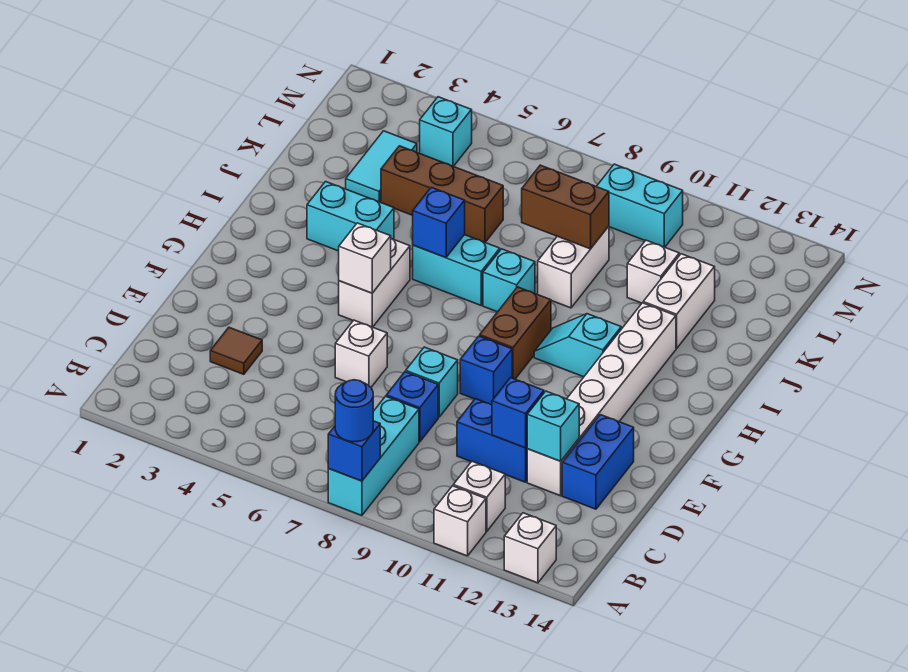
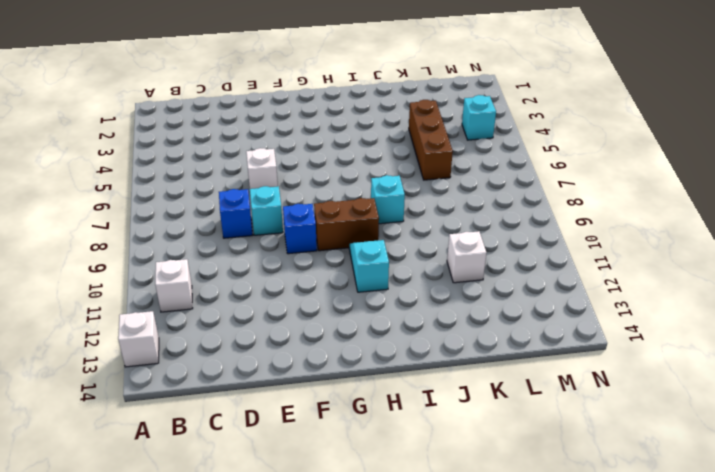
none -> cyan brick A8:C8 level 1
none -> white brick A11 level 1
none -> brown tile D3 level 1
none -> blue brick D10:D11 level 1

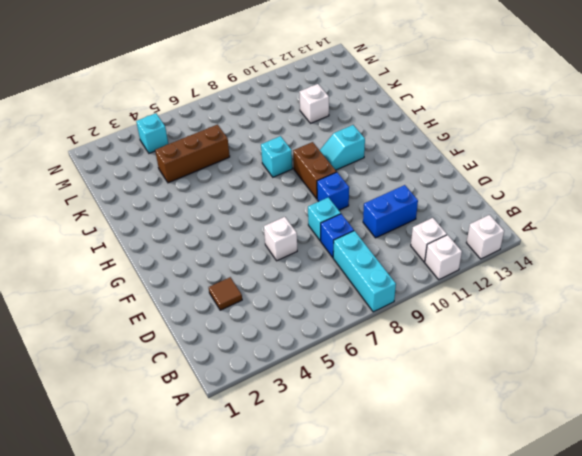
none -> white brick D12:I12 level 1
none -> blue brick D13:E13 level 1
none -> white brick G5:H5 level 1
none -> cyan brick I3:I4 level 1

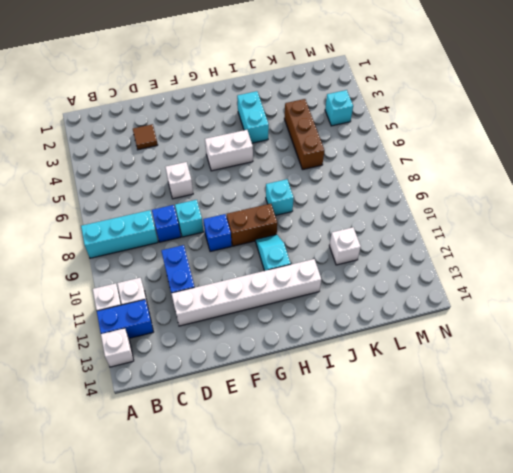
blue brick A12:B12 level 1 -> blue brick D13:E13 level 1
none -> cyan brick I6:I7 level 1
none -> white brick J9:K9 level 1
none -> white brick J12:K12 level 1
none -> cyan tile K3:L3 level 1

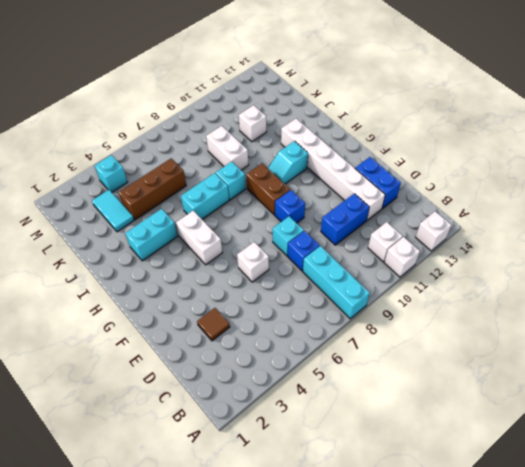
none -> white brick J12:K12 level 1
none -> cyan brick M9:M10 level 1
none -> blue brick A8 level 2
none -> blue brick D11 level 2

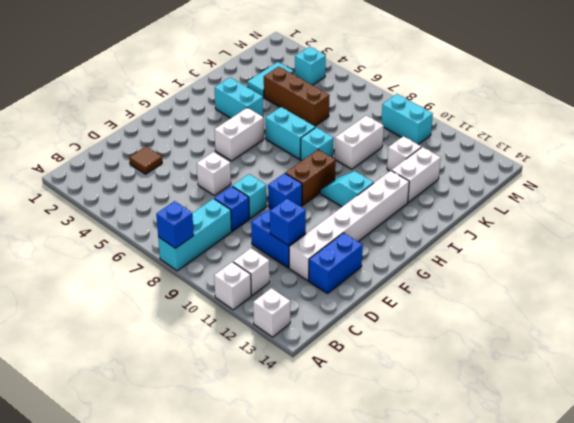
none -> cyan brick D12 level 2
none -> white brick G5 level 2
none -> blue brick I6 level 2
none -> brown brick K8:K9 level 2

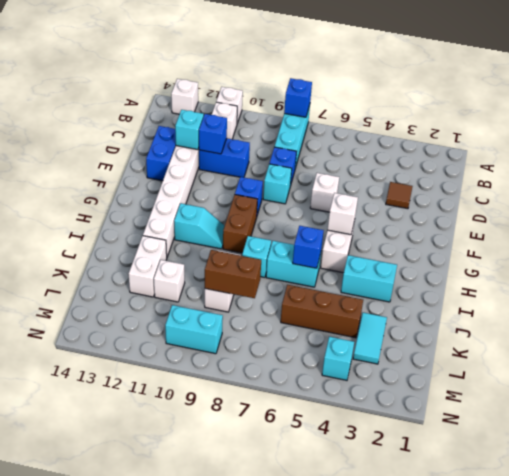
none -> blue round brick A8 level 3

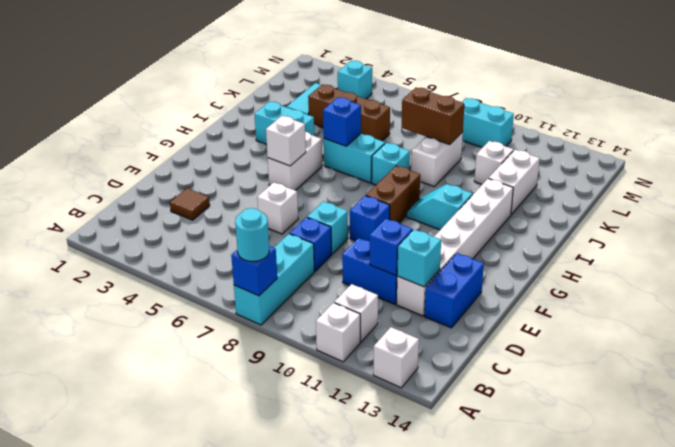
cyan round brick A8 level 3 -> blue round brick A8 level 3

